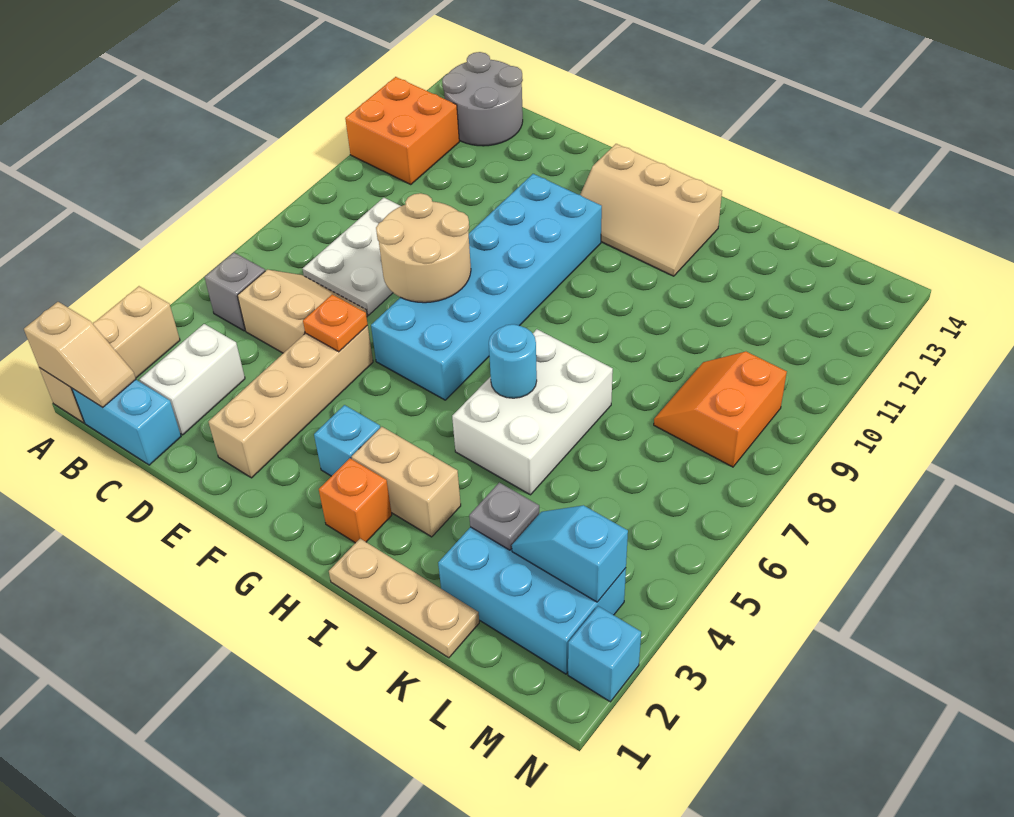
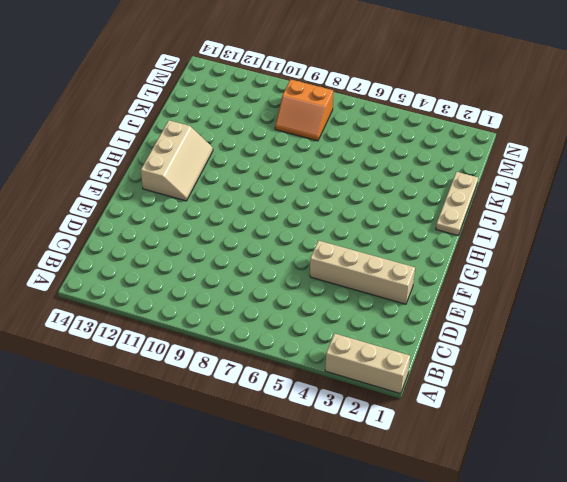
none -> orange brick A11:B12 level 1
none -> cyan brick B1:C1 level 1
none -> grey brick B5 level 1

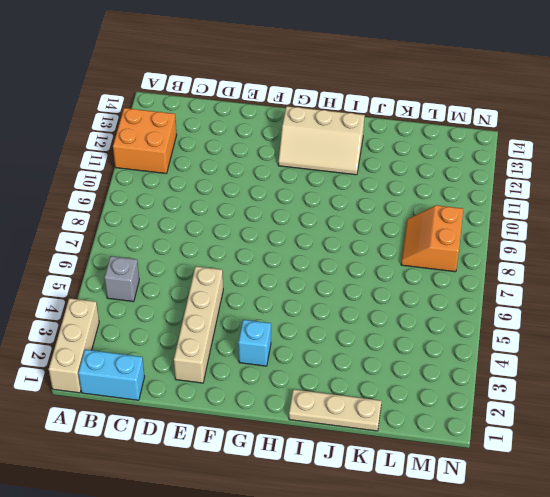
none -> grey round brick B13:C14 level 1
none -> white brick C2:C3 level 1
none -> tan slope C5:D6 level 1 top 5

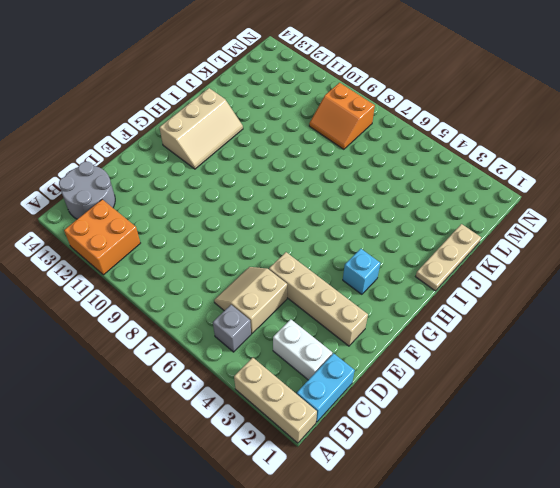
none -> white plate C7:D9 level 1
none -> cyan brick F6:G11 level 1
none -> orange brick H2 level 1

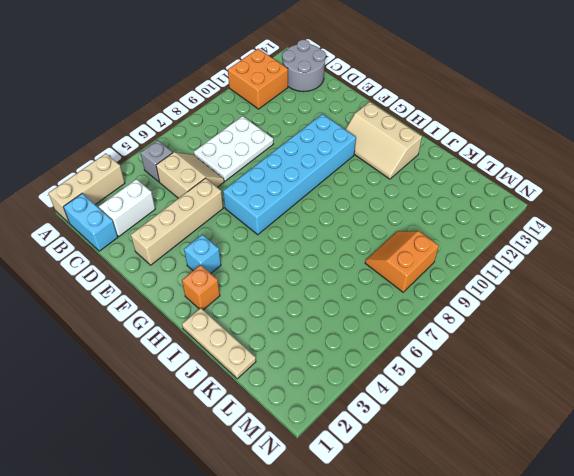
none -> tan brick H3:I3 level 1
none -> white brick I5:J7 level 1
none -> cyan brick K2:M3 level 1

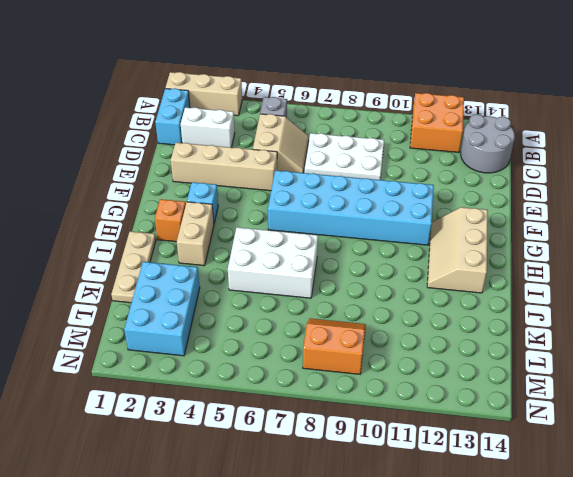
none -> cyan brick N2 level 1
none -> tan slope A1:B1 level 2 top A
none -> orange plate E5 level 2

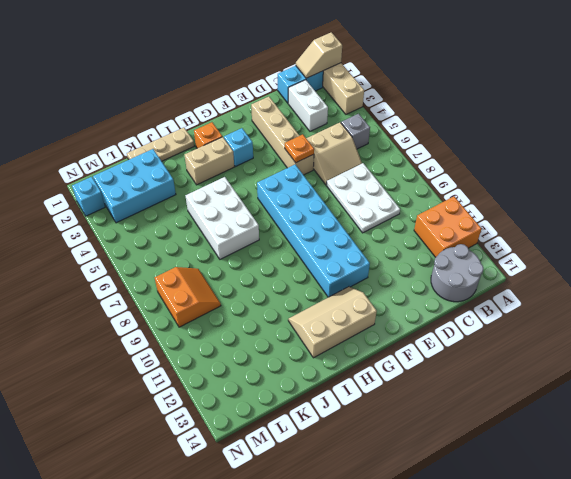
none -> tan round brick E7:F8 level 2
none -> cyan round brick I6 level 2
none -> grey plate K3 level 2

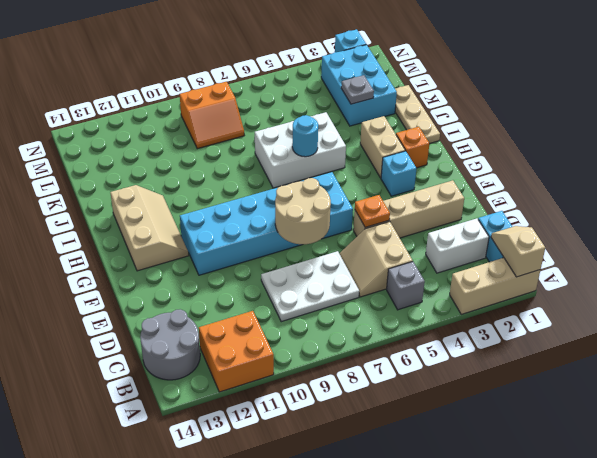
none -> cyan slope L3:M3 level 2 top M

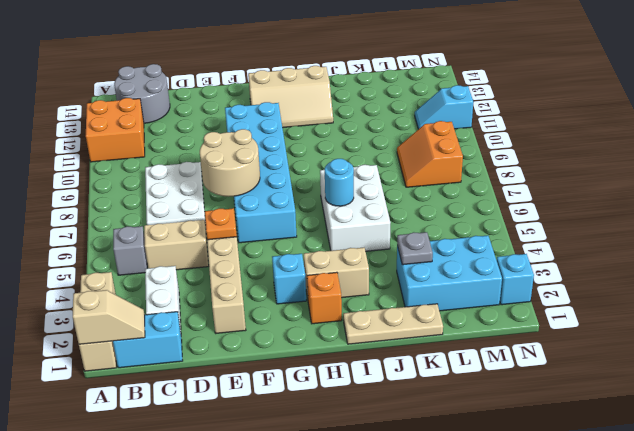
cyan slope M11:N11 level 1 top N -> cyan slope L3:M3 level 2 top M

